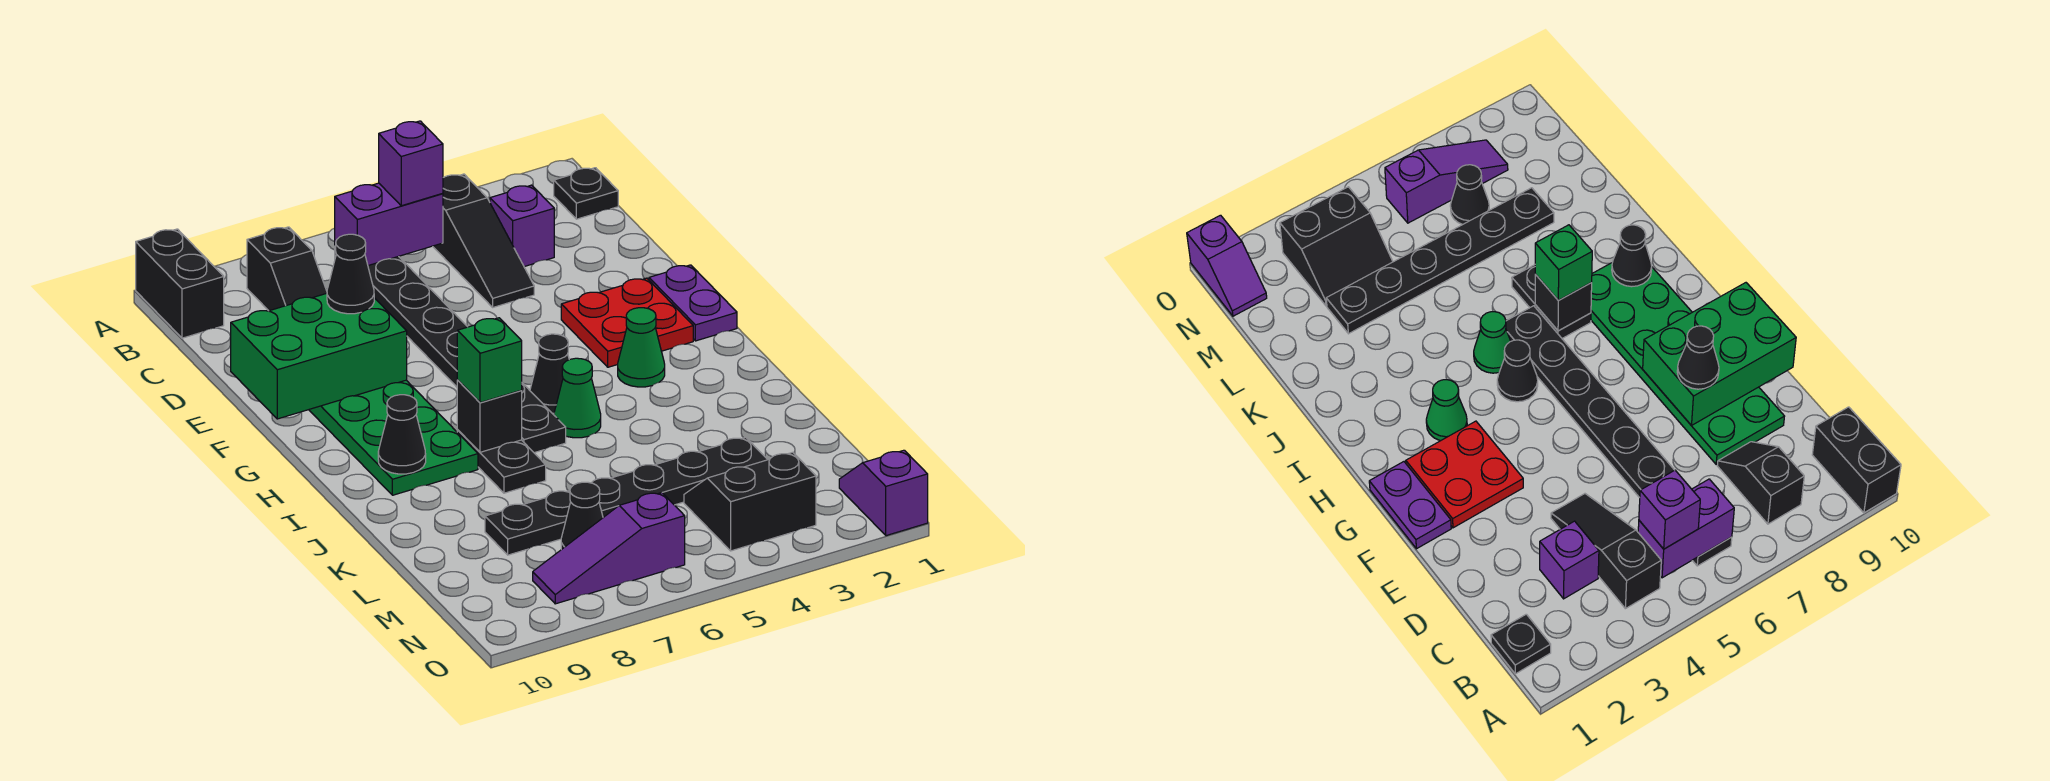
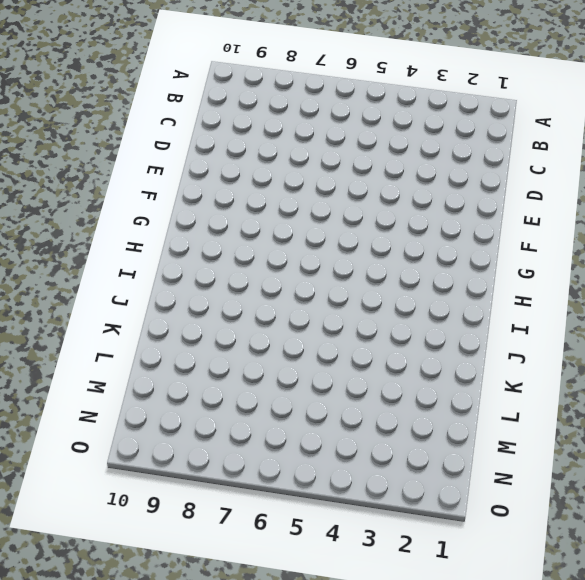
none -> black brick A10:B10 level 1
none -> black plate B1 level 1
none -> black slope B4:D4 level 1 top B

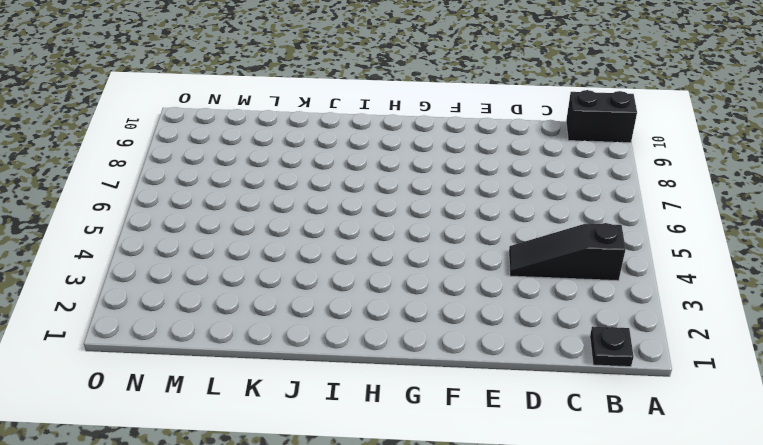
none -> black plate B6:I6 level 1
none -> black slope B8:C8 level 1 top B
none -> purple brick C3 level 1

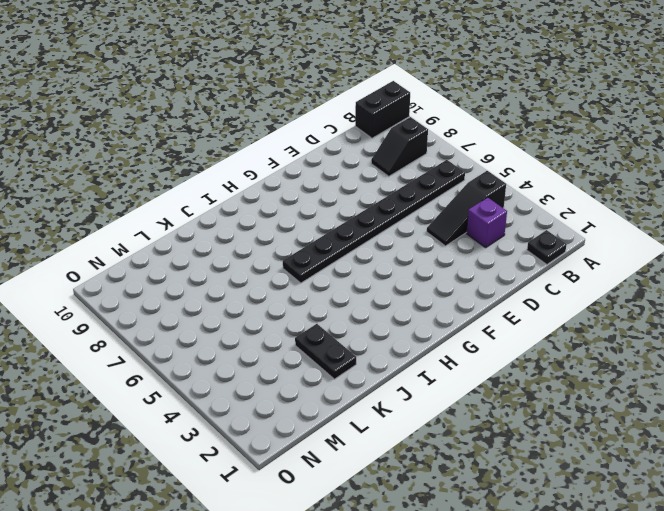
black plate K2:K3 level 1 -> black plate I7:J7 level 1
none -> green plate D8:I9 level 1
none -> purple plate F1:G1 level 1
none -> red plate F2:G3 level 1

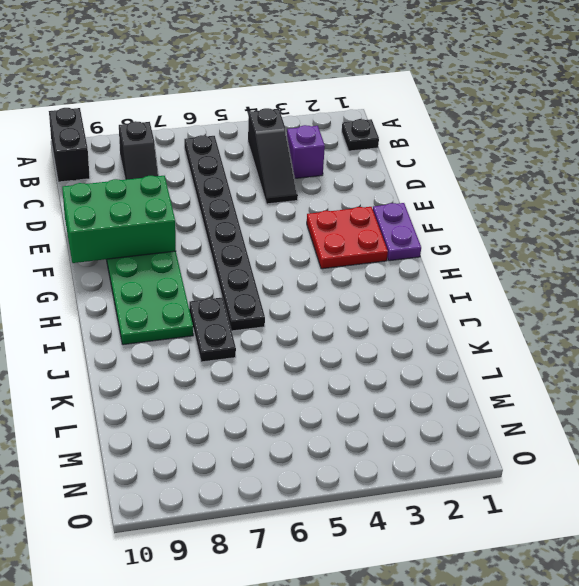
none -> green cone H3 level 1
none -> black cone H5 level 1
none -> green cone I5 level 1

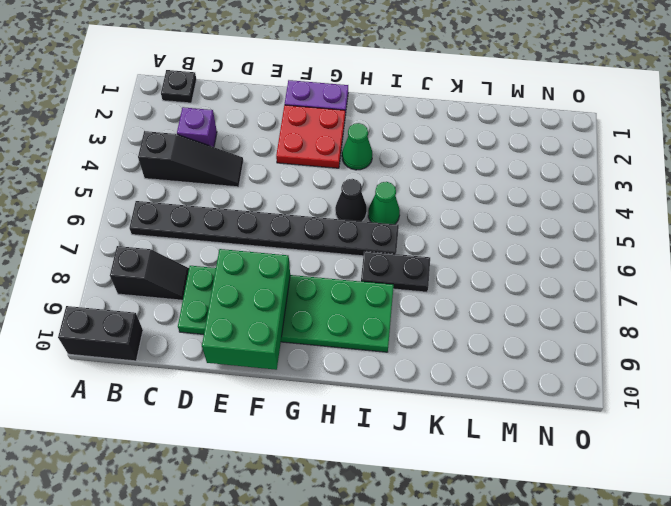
none -> black plate L3:L8 level 1
none -> black slope M3:N4 level 1 top N
none -> black cone M7 level 1

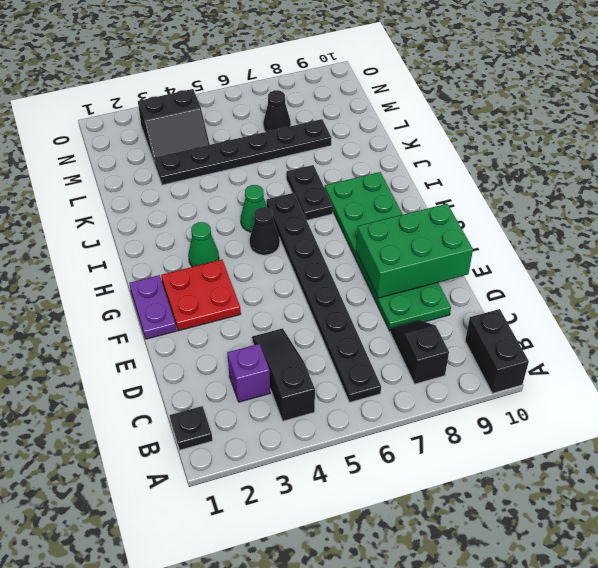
none -> purple slope N1:O1 level 1 top O
none -> purple slope N6:N8 level 1 top 6
none -> purple brick B5:B6 level 2

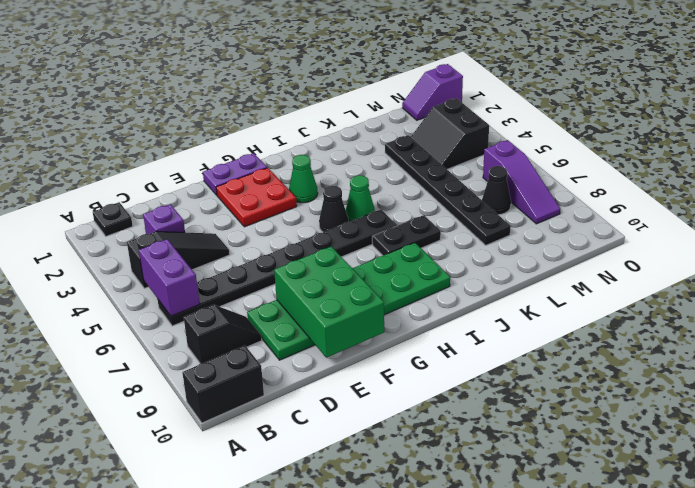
none -> black brick I7 level 2
none -> black cone I9 level 2
none -> purple brick B5 level 3

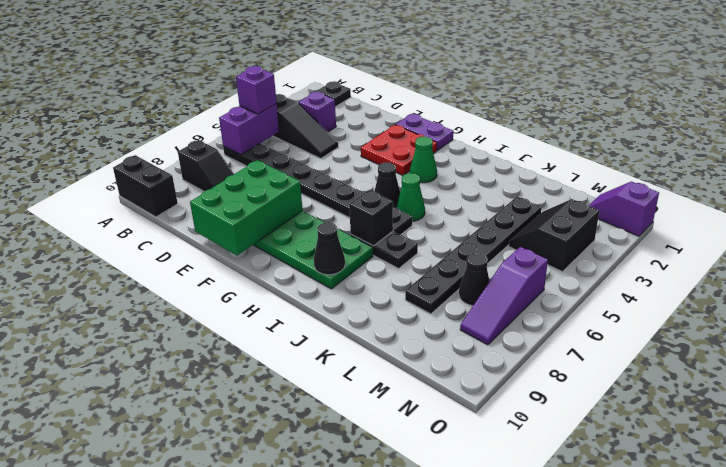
none -> black cone E8 level 3
none -> green brick I7 level 3

